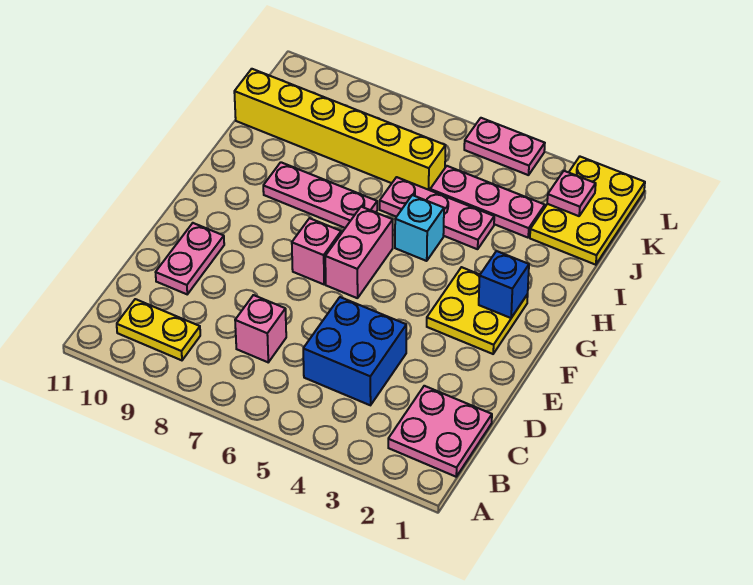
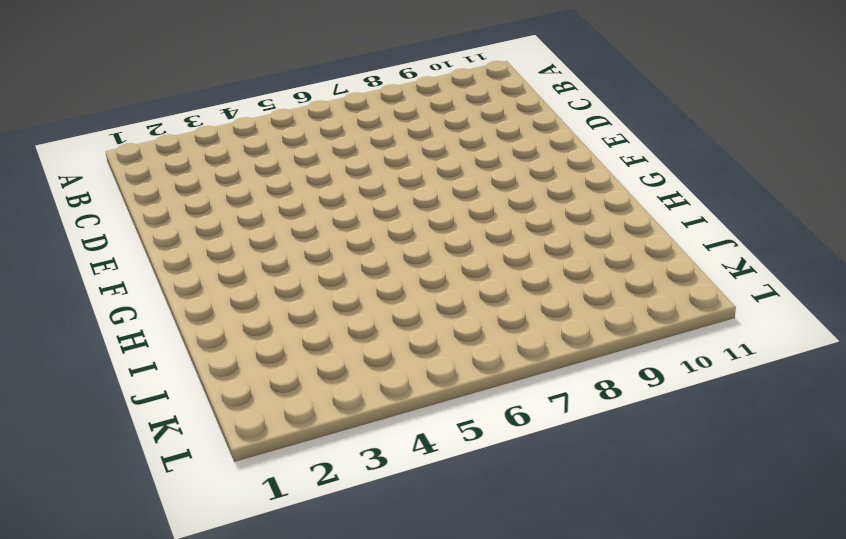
none -> pink plate B1:C2 level 1
none -> yellow plate B9:B10 level 1
none -> blue brick C4:D5 level 1

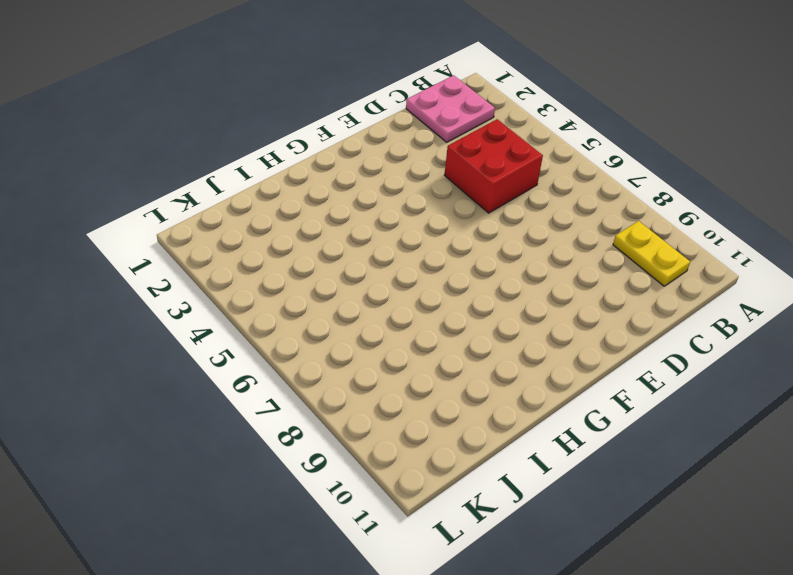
red brick C4:D5 level 1 -> blue brick C4:D5 level 1
none -> pink brick C7 level 1
none -> pink plate D10:E10 level 1
none -> yellow plate F2:G3 level 1

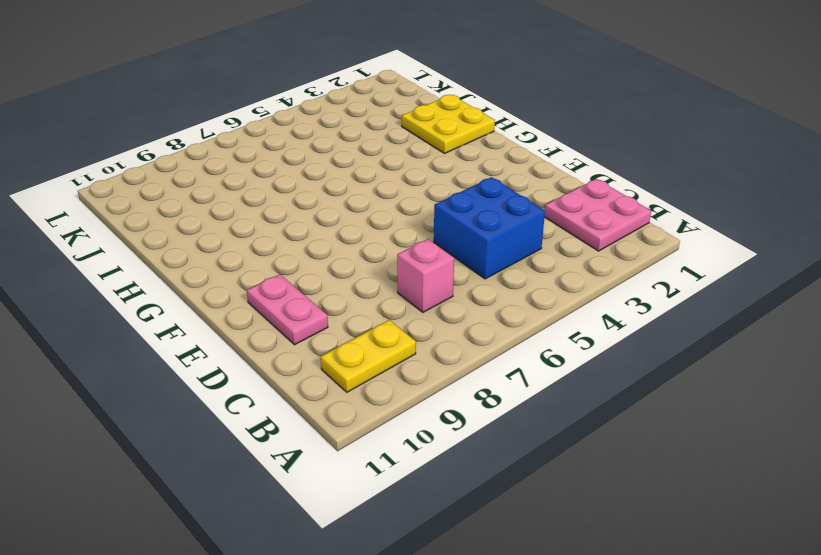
yellow plate H1:I2 level 1 -> yellow plate F2:G3 level 1
none -> pink brick F6:G6 level 1
none -> pink brick F7 level 1
none -> cyan brick H5 level 1

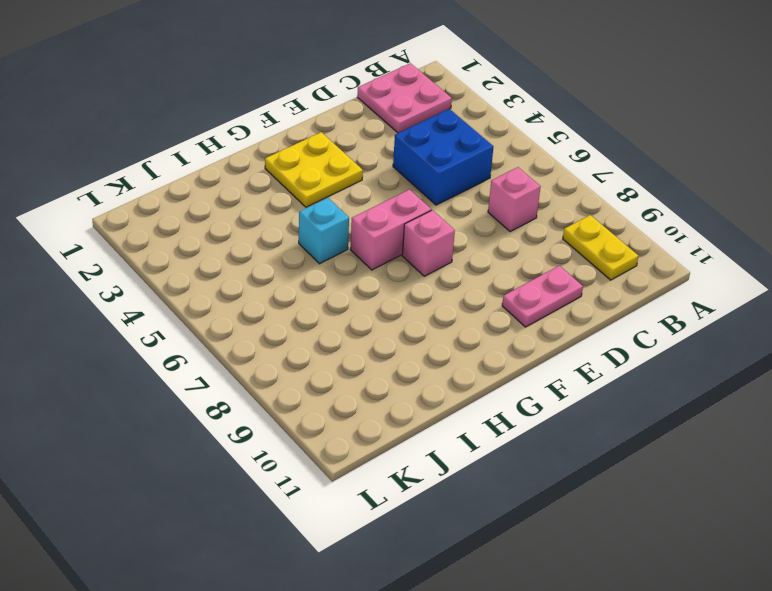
none -> pink plate H7:H9 level 1
none -> pink plate I4:I6 level 1
none -> yellow plate J1:L2 level 1

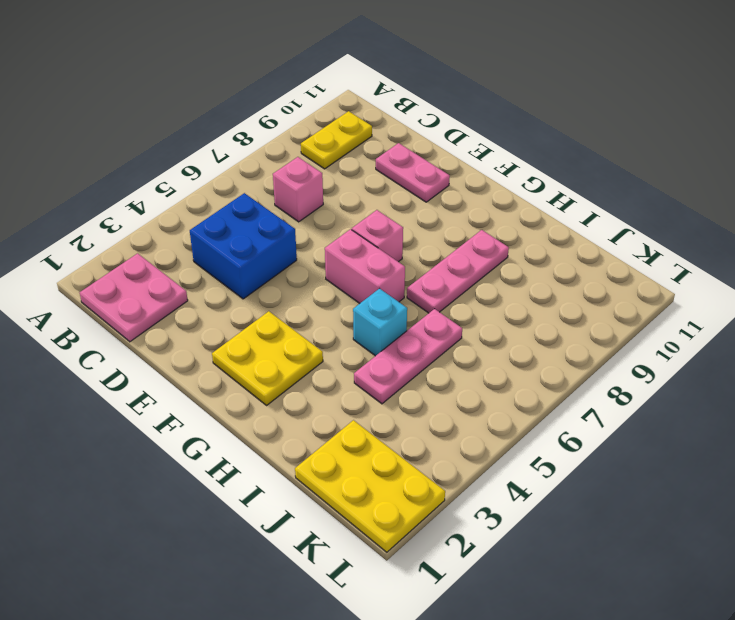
none -> pink plate J3:J5 level 1
none -> yellow brick J6:J11 level 1
none -> pink plate L4:L5 level 1

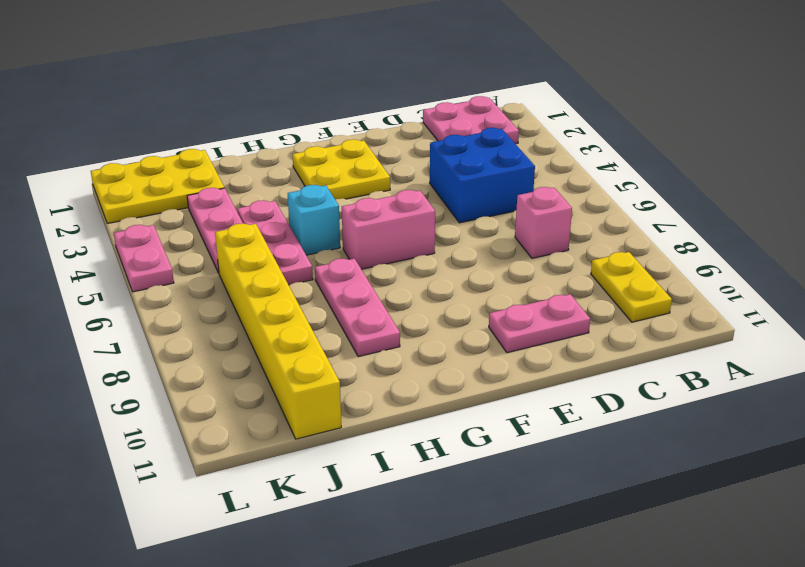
none -> pink brick F7 level 1
none -> blue brick G2 level 2
none -> pink plate K2 level 2

